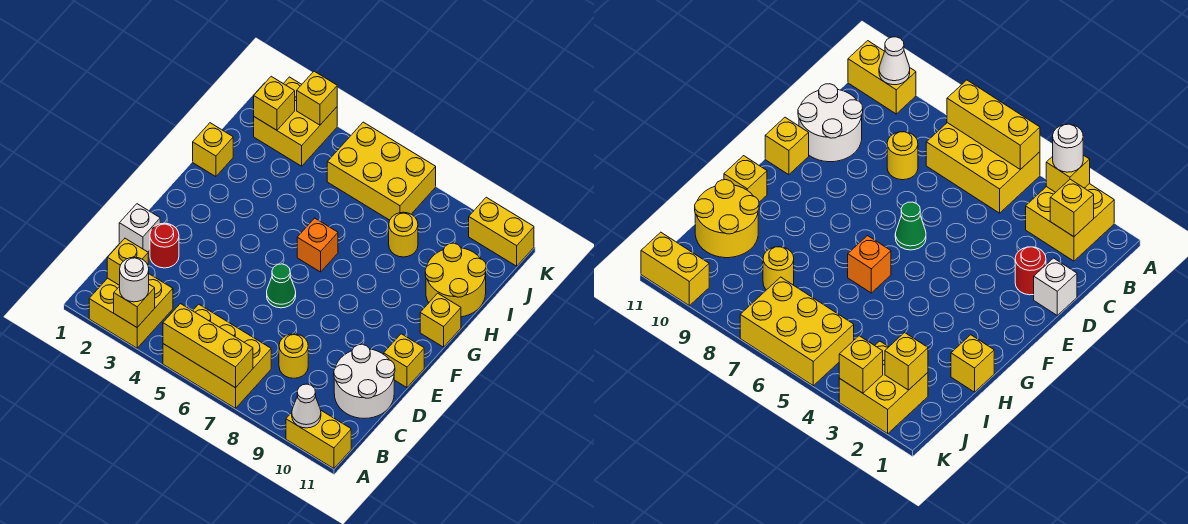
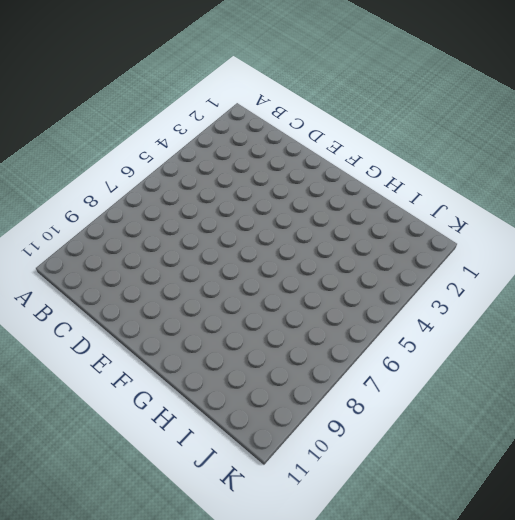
none -> yellow brick A2:B3 level 1
none -> yellow brick A5:B7 level 1
none -> yellow brick A10:A11 level 1

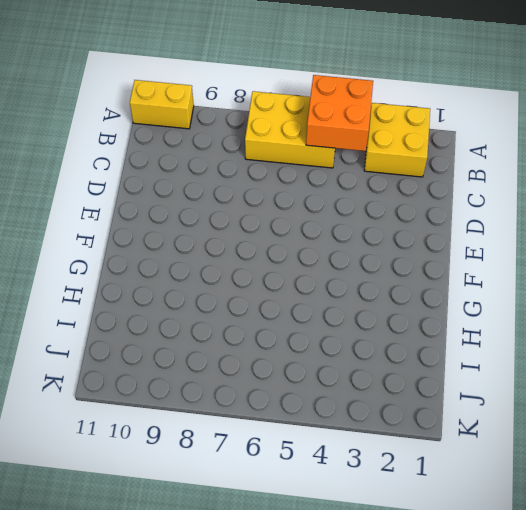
orange brick A4:B5 level 2 -> yellow brick A5:A7 level 2
none -> yellow round brick C8 level 1
none -> white round brick C10:D11 level 1
none -> white brick D1 level 1

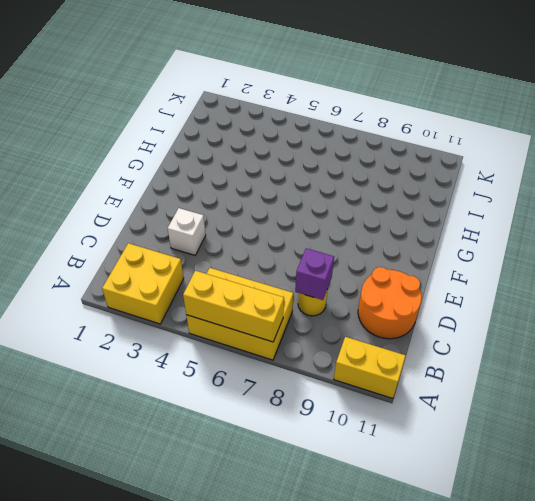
purple brick C8 level 2 -> none
orange round brick C10:D11 level 1 -> white round brick C10:D11 level 1
white brick D3 level 1 -> white brick D1 level 1
none -> red round brick D2 level 1
none -> green cone E6 level 1
none -> yellow brick E11 level 1

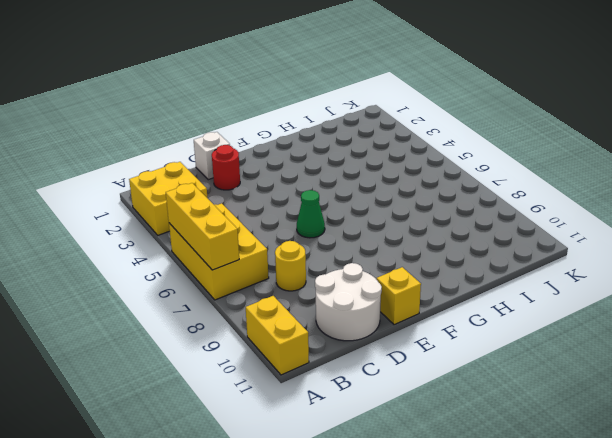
none -> orange brick G6 level 1
none -> yellow brick G11 level 1
none -> yellow brick H1 level 1

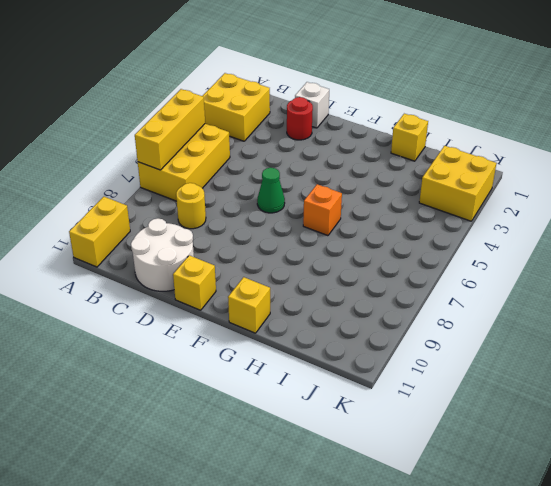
none -> yellow round brick H10:I11 level 1
none -> yellow round brick I8 level 1
none -> yellow brick J5:K7 level 1

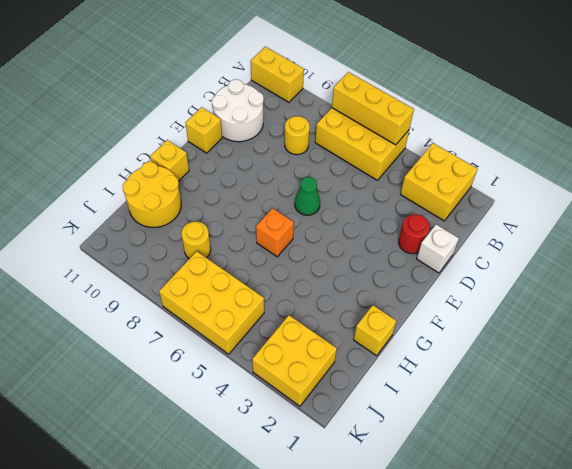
none -> yellow brick K10:K11 level 1
none -> yellow brick A3 level 2
none -> white cone A10 level 2

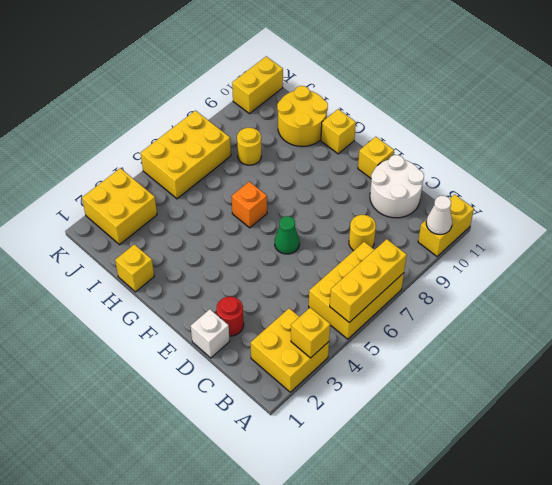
none -> yellow brick B2 level 2
none -> yellow brick J2 level 2
none -> yellow brick K3 level 2

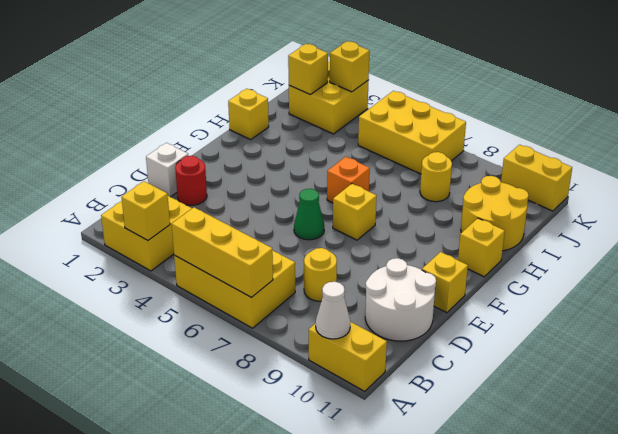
yellow brick F7 level 1 -> yellow brick B2 level 2
none -> white round brick A3 level 3

